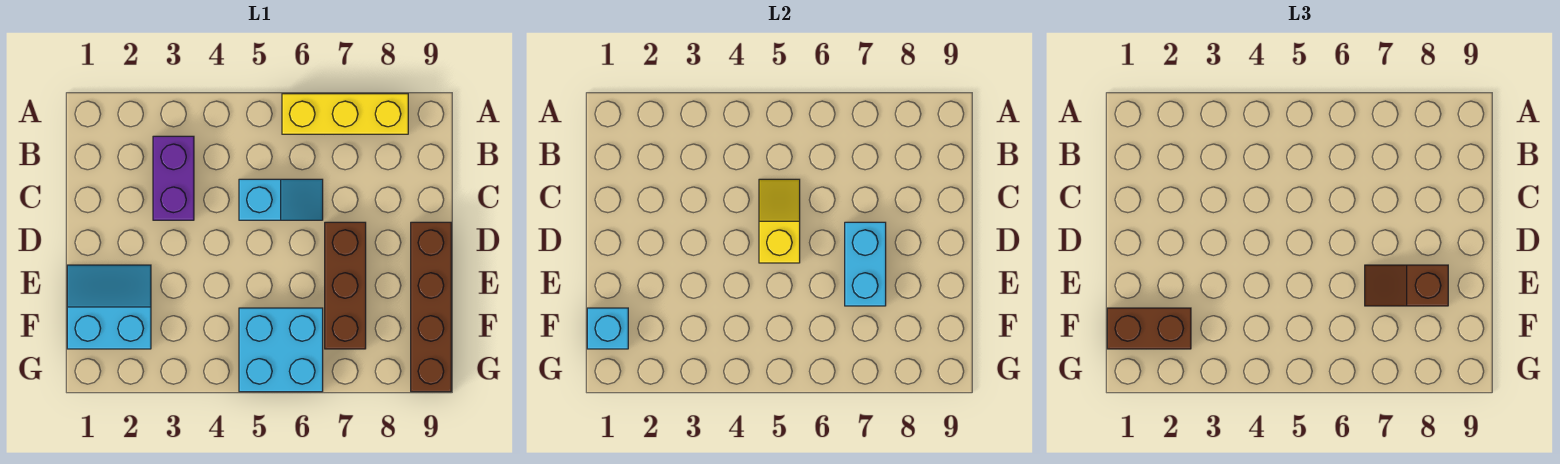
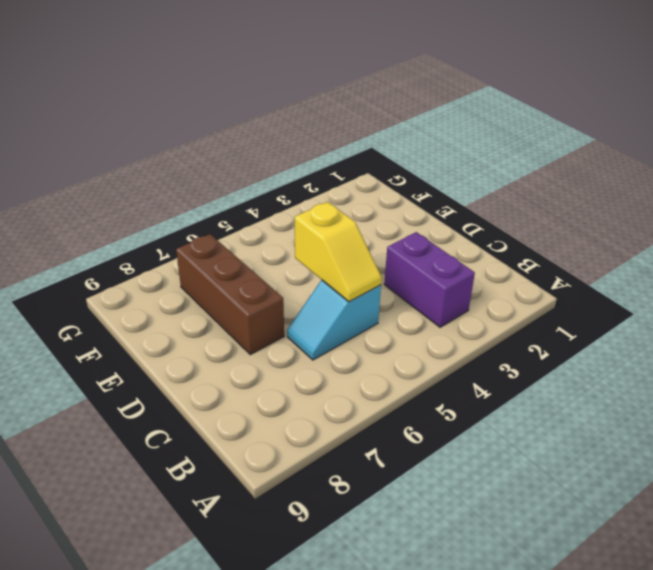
none -> yellow brick A6:A8 level 1
none -> brown brick D9:G9 level 1
none -> cyan slope E1:F2 level 1 top F

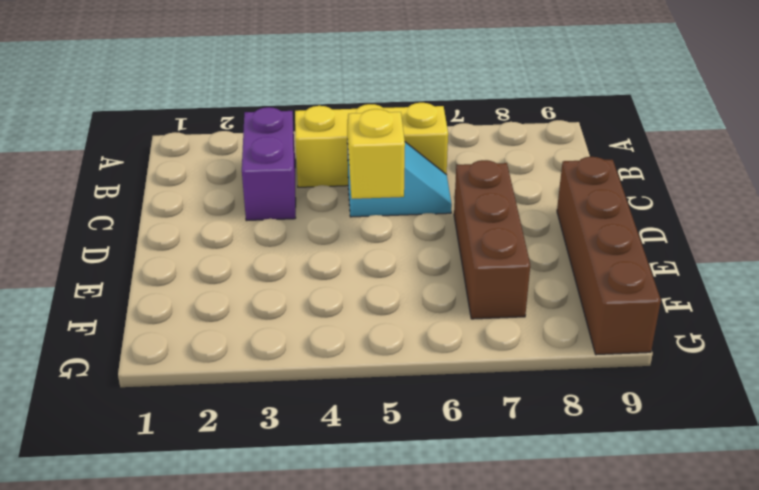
yellow brick B4:B6 level 1 -> yellow brick A6:A8 level 1
none -> cyan slope E1:F2 level 1 top F
none -> cyan brick F5:G6 level 1
none -> cyan brick D7:E7 level 2

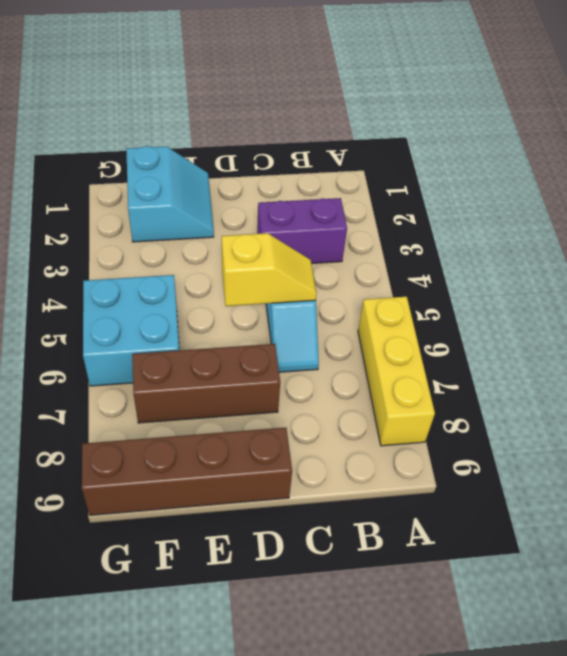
none -> cyan brick D7:E7 level 2
none -> cyan brick F1 level 2
none -> brown slope E7:E8 level 3 top 8

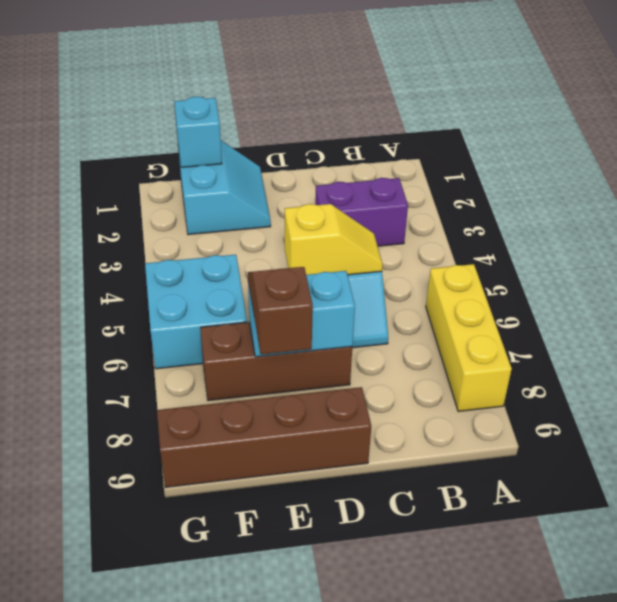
none -> brown brick F1:F2 level 3

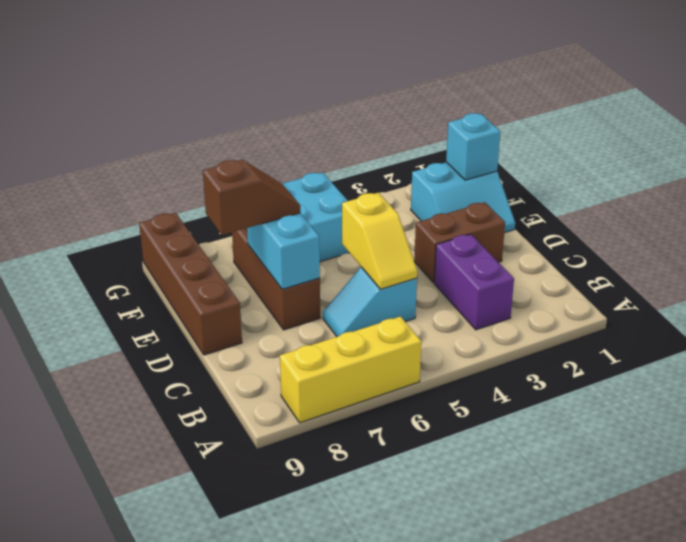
brown brick D2:D3 level 1 -> brown brick F1:F2 level 3

